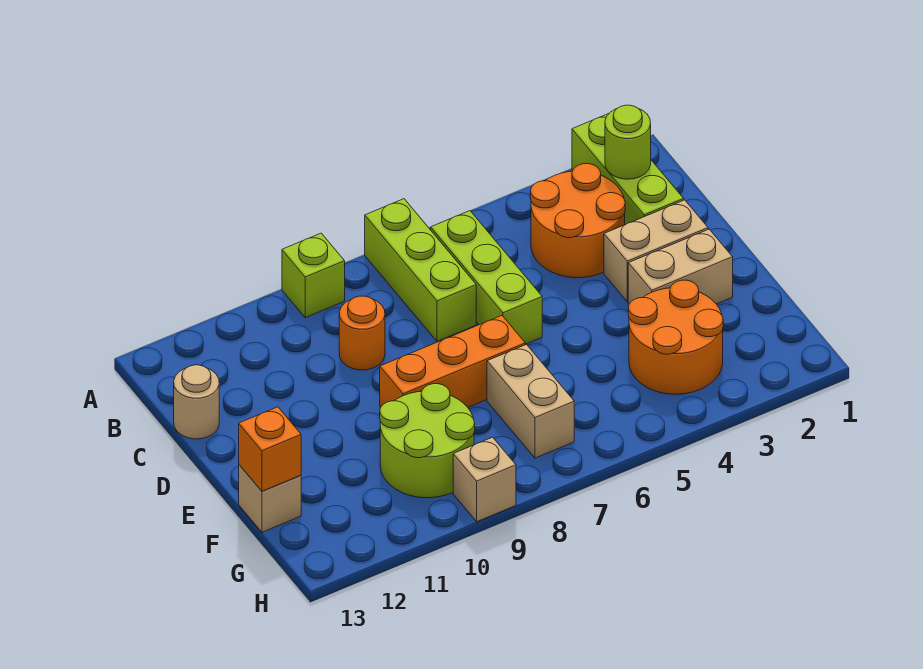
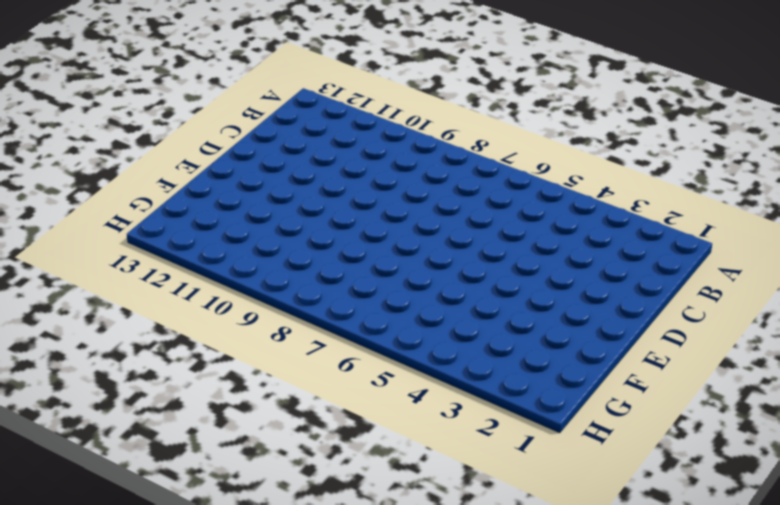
none -> lime brick A2:C2 level 1
none -> lime brick A7:C7 level 1
none -> lime brick A9 level 1

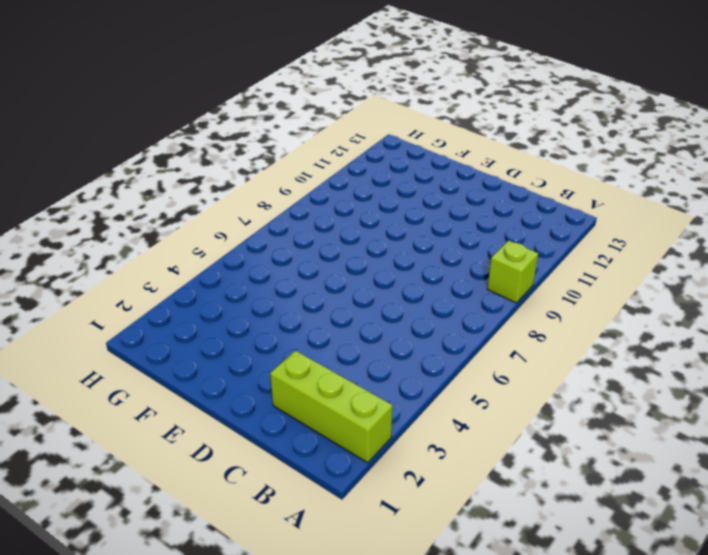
none -> lime brick A7:C7 level 1
none -> orange round brick B3:C4 level 1
none -> lime brick B6:D6 level 1

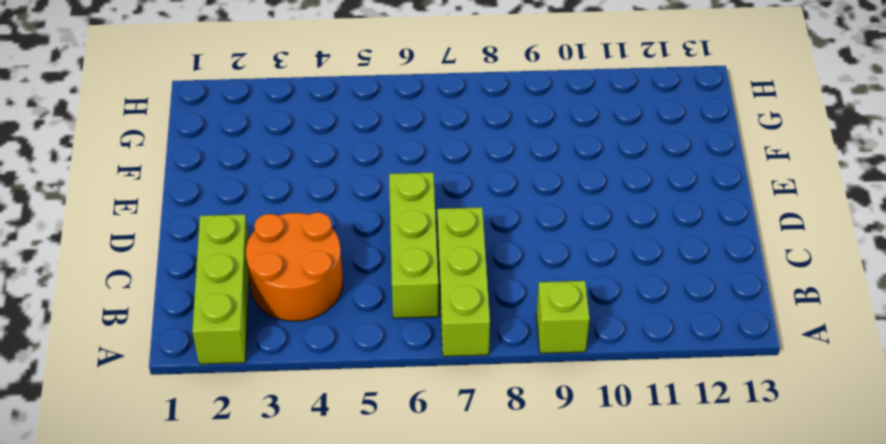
none -> orange round brick C9 level 1
none -> tan round brick C13 level 1
none -> tan brick D2:D3 level 1

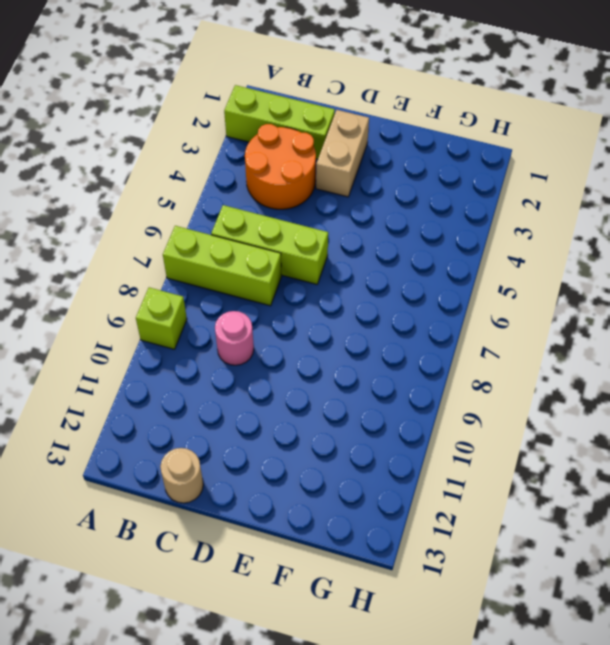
pink round brick C9 level 1 -> orange round brick C9 level 1
none -> tan brick E2:E3 level 1
none -> orange brick E7:E9 level 1
none -> orange round brick F3:G4 level 1

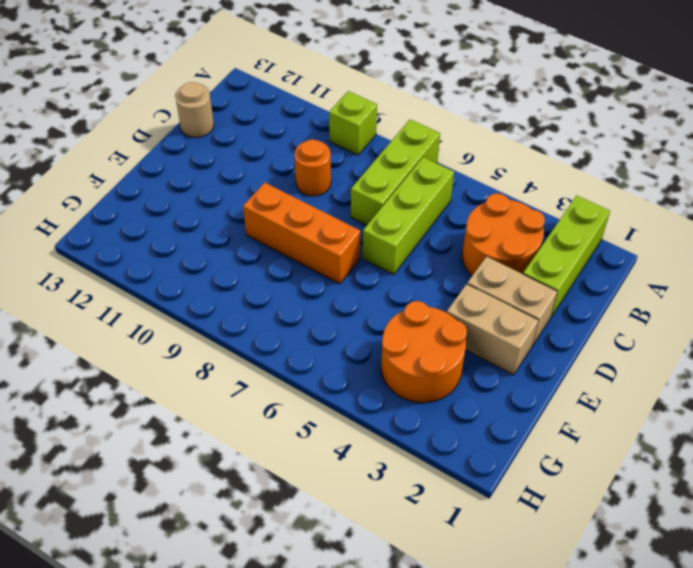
none -> tan brick F7:G7 level 1
none -> lime round brick F9:G10 level 1
none -> tan brick F13 level 1

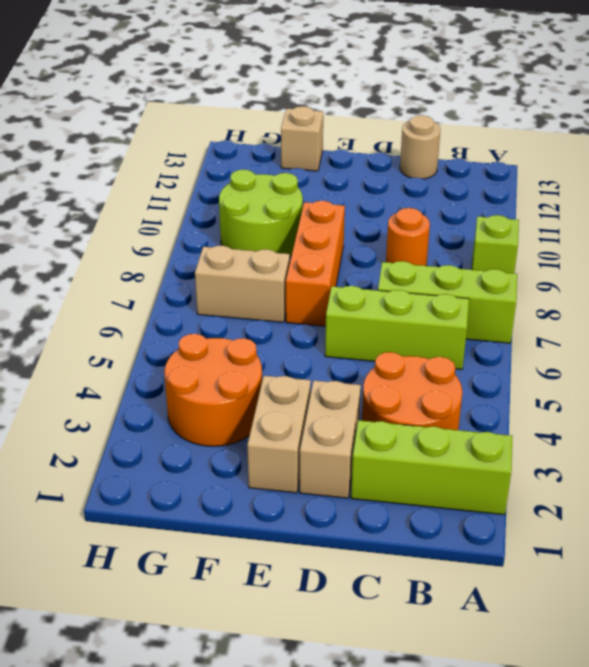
none -> tan brick H9 level 1
none -> lime round brick B2 level 2
none -> orange brick F13 level 2

